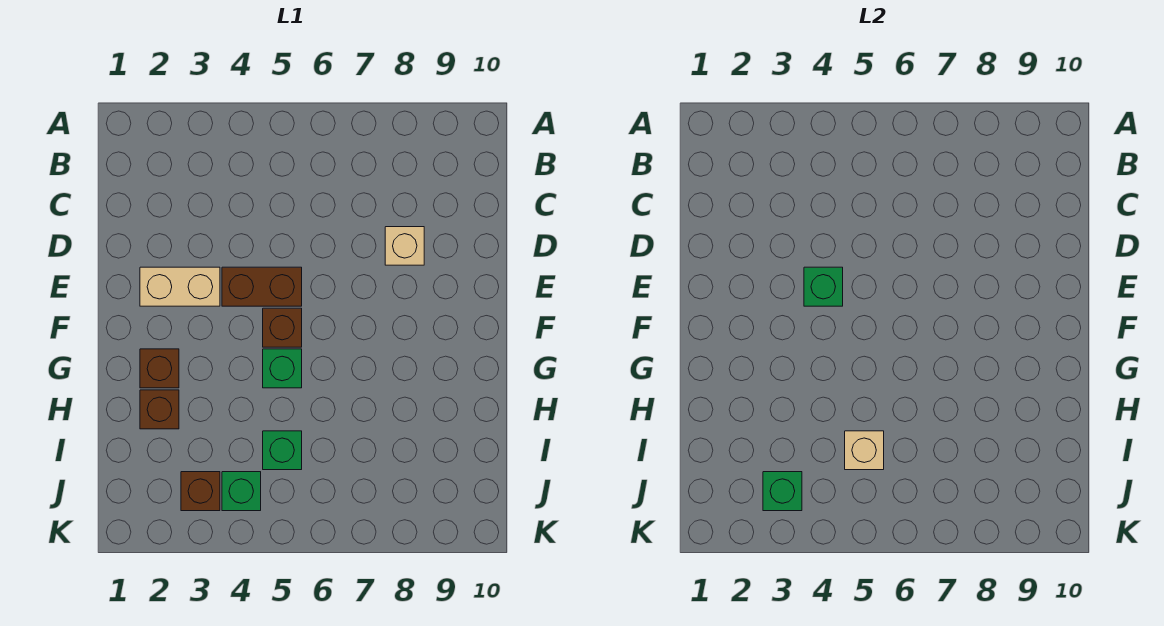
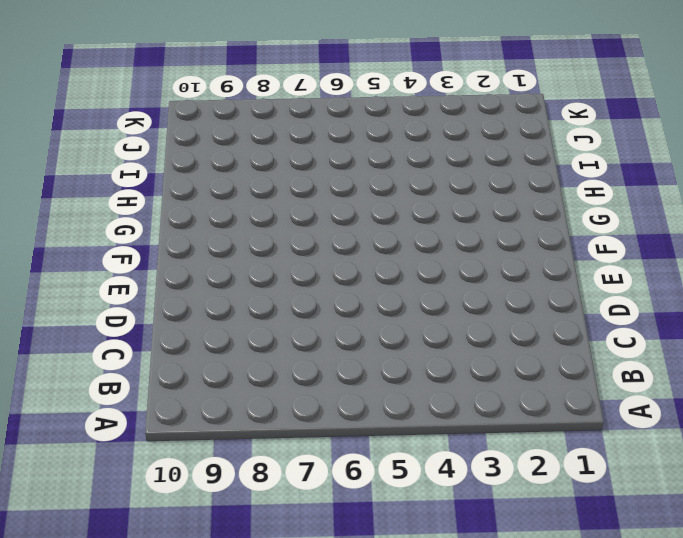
none -> tan brick D8 level 1
none -> tan brick E2:E3 level 1
none -> brown brick E4:E5 level 1

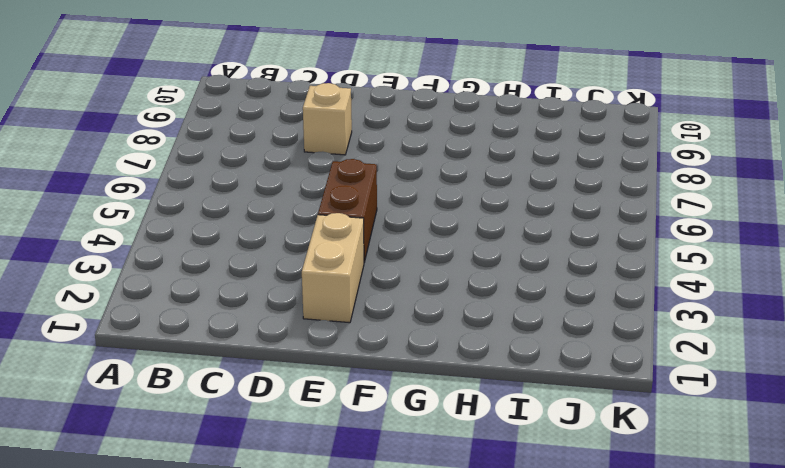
none -> brown brick F5 level 1
none -> brown brick G2 level 1
none -> green brick G5 level 1

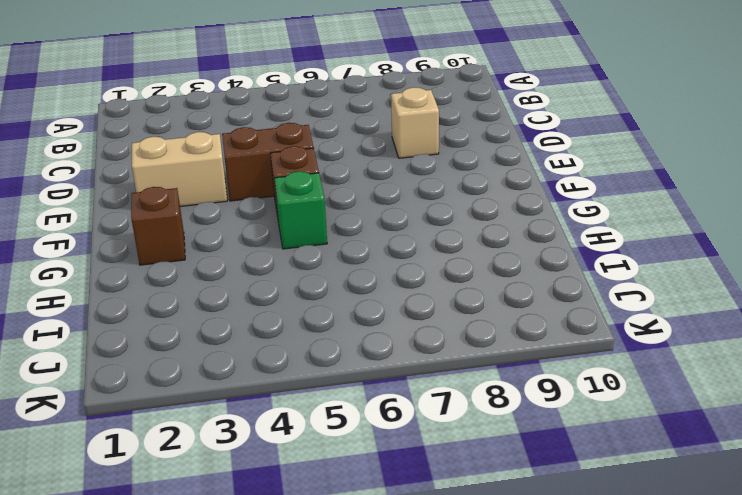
none -> brown brick H2 level 1
none -> green brick I5 level 1
none -> brown brick J3 level 1

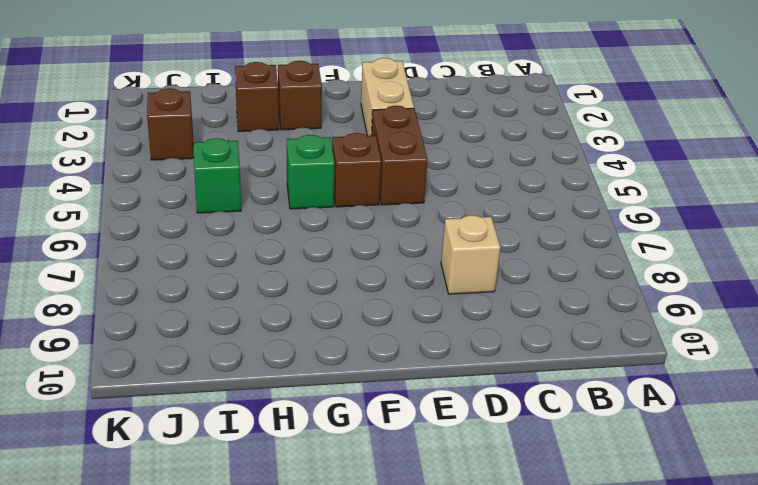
none -> green brick J4 level 1
none -> green brick E4 level 2
none -> tan brick I5 level 2

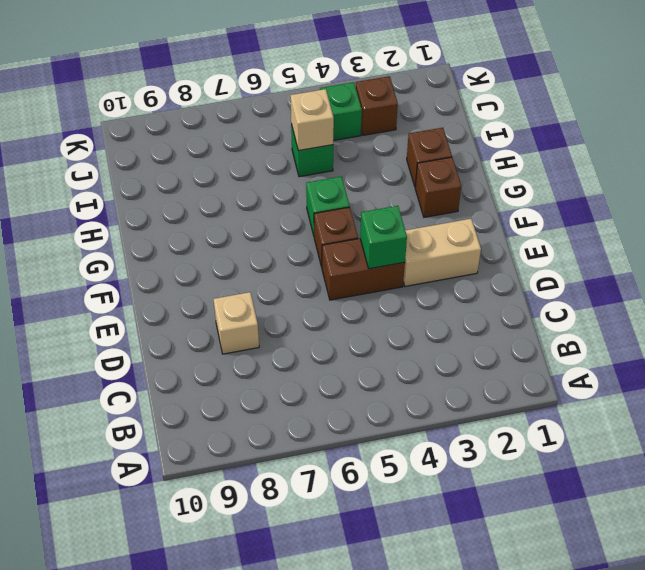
none -> green brick J3 level 2

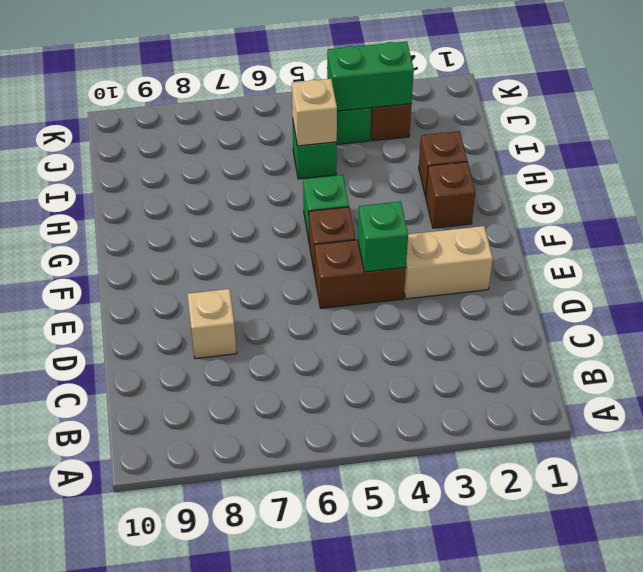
green brick J3:J4 level 2 -> green brick J3 level 2

